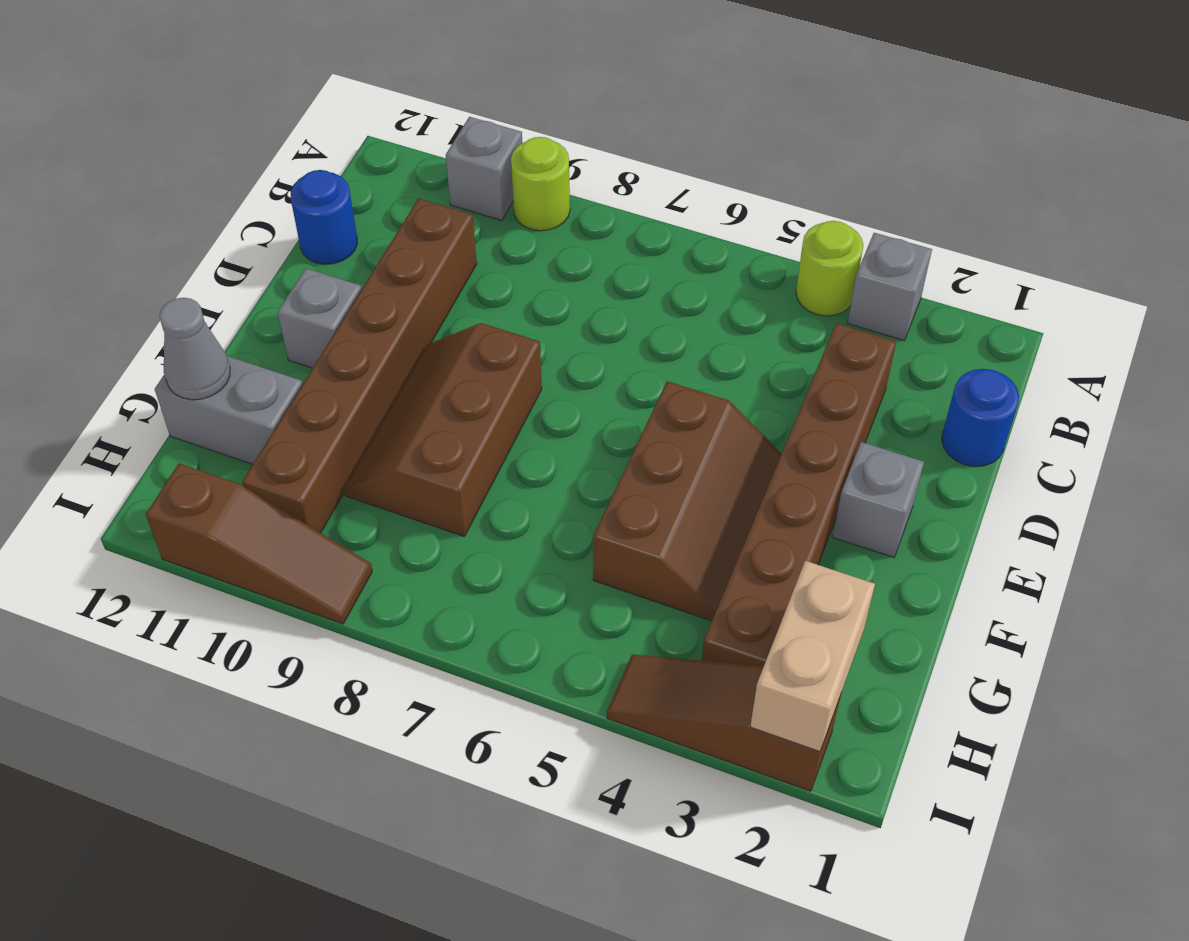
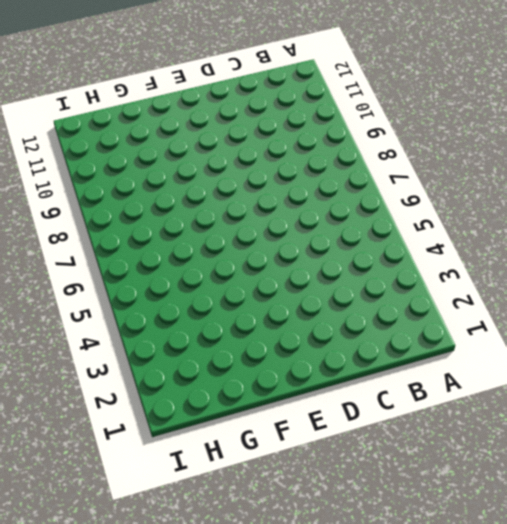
none -> grey brick A3 level 1
none -> lime round brick A4 level 1
none -> lime round brick A9 level 1

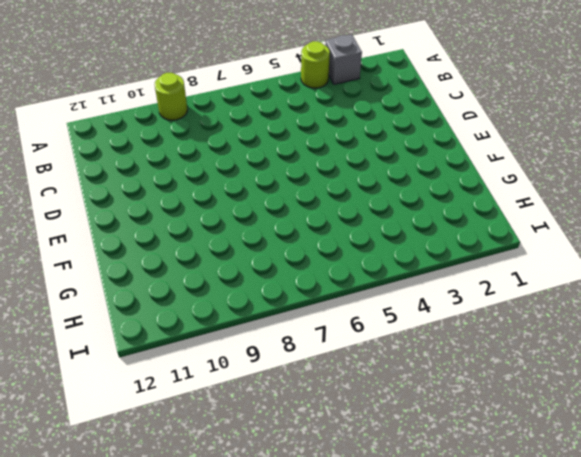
none -> grey brick A10 level 1
none -> blue round brick C1 level 1
none -> brown brick C3:H3 level 1

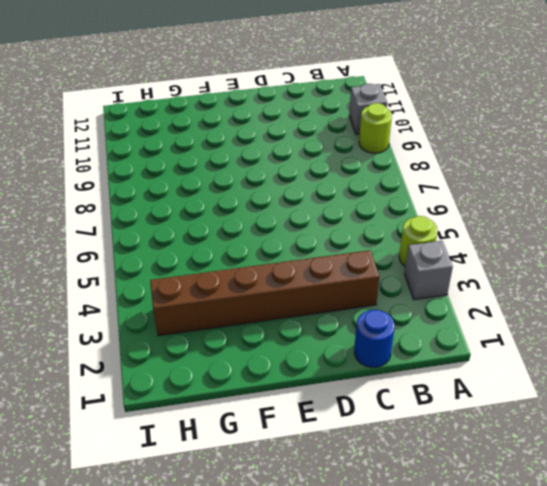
none -> brown brick C10:H10 level 1
none -> blue round brick C12 level 1
none -> grey brick E2 level 1

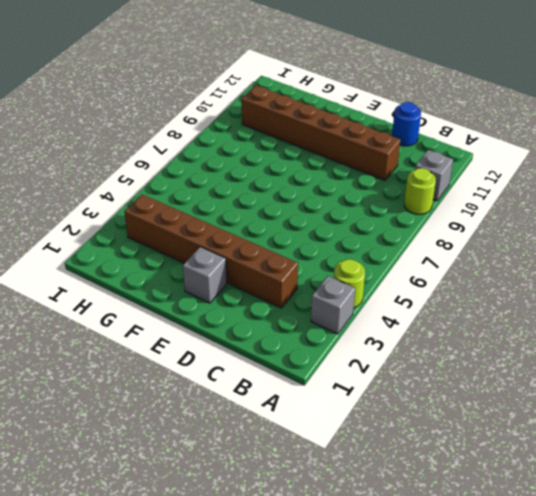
none -> blue round brick C1 level 1
none -> brown slope E4:G5 level 1 top 5
none -> brown slope E8:G9 level 1 top 8

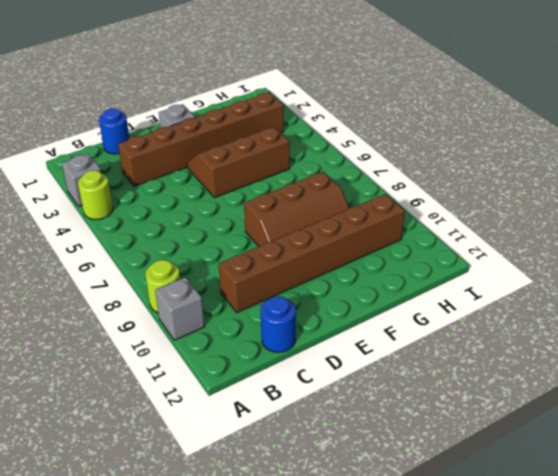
none -> grey brick E11 level 1
none -> grey brick G11:G12 level 1
none -> brown slope I2:I4 level 1 top 2

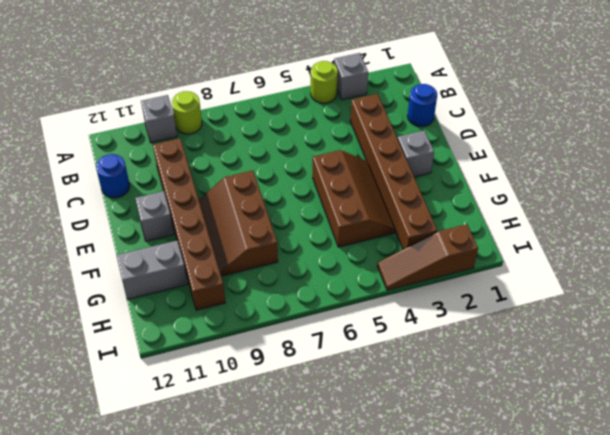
none -> brown slope I9:I11 level 1 top 11
none -> grey cone G12 level 2
none -> tan brick H2:I2 level 2

